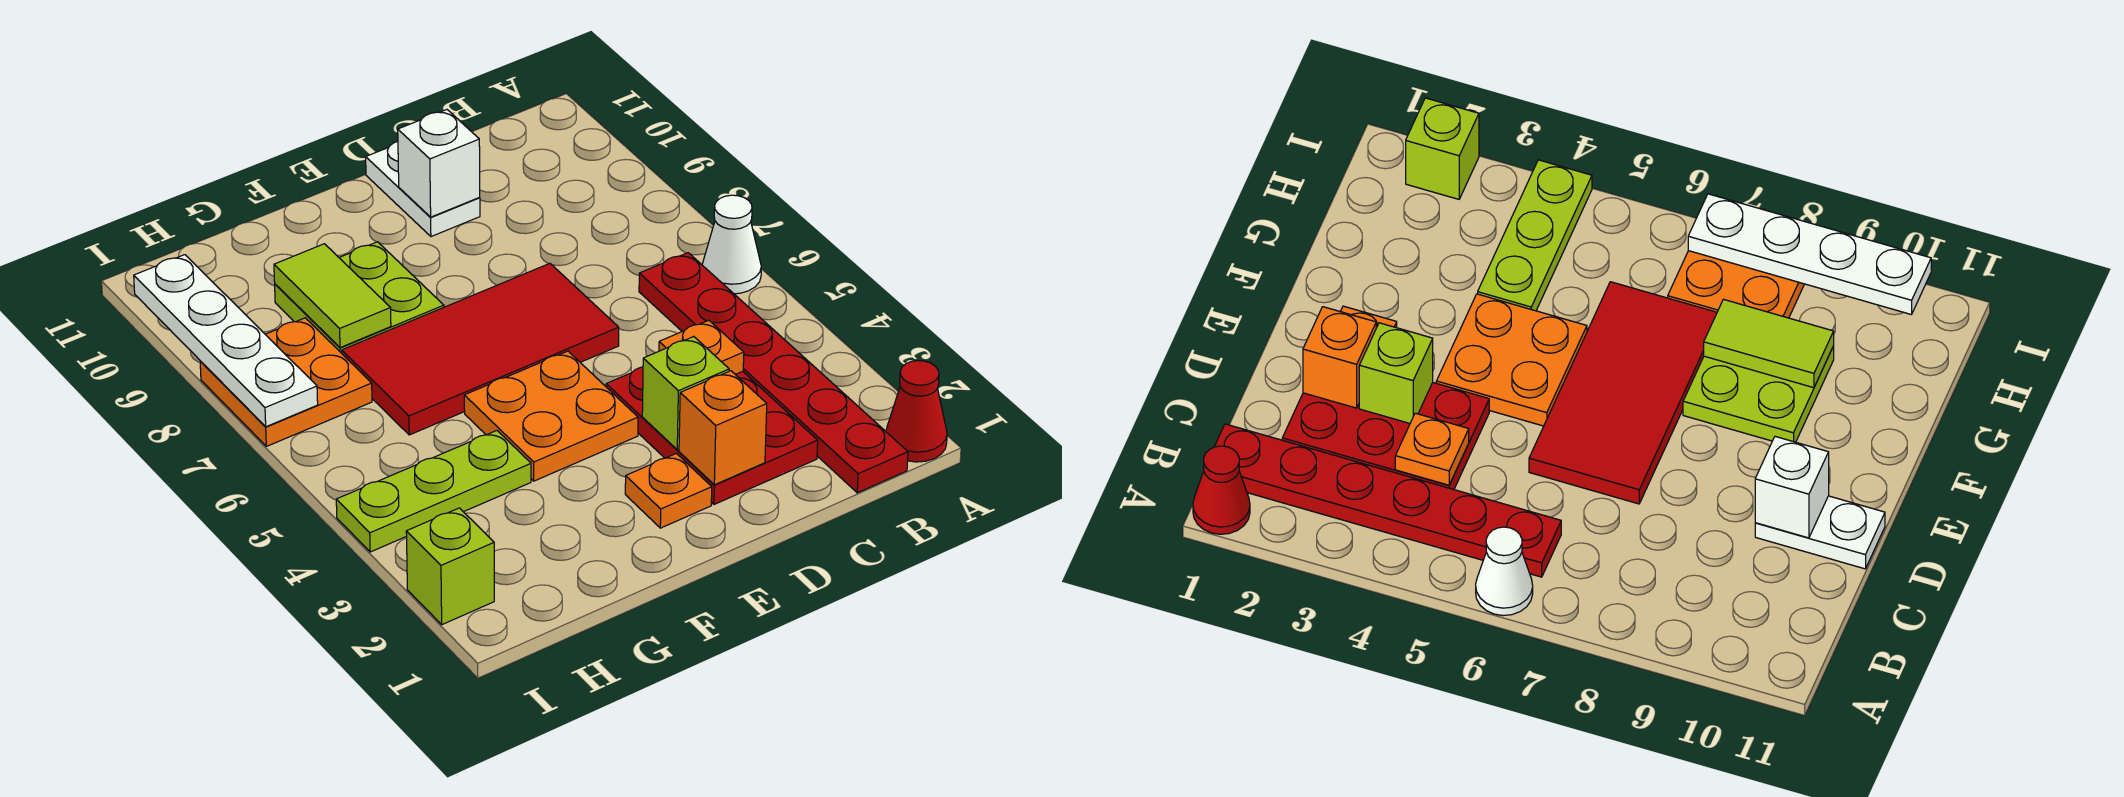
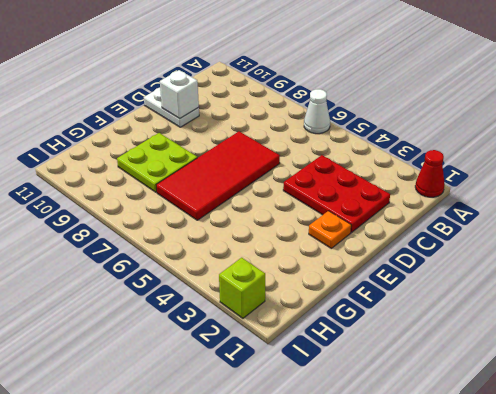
none -> red plate B1:B6 level 1
none -> orange plate E4:F5 level 1
none -> lime plate G4:I4 level 1

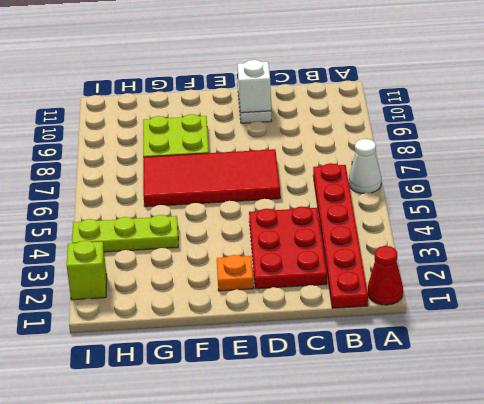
none -> orange plate E4:F5 level 1
none -> orange plate H7:I8 level 1
none -> orange plate C4 level 2

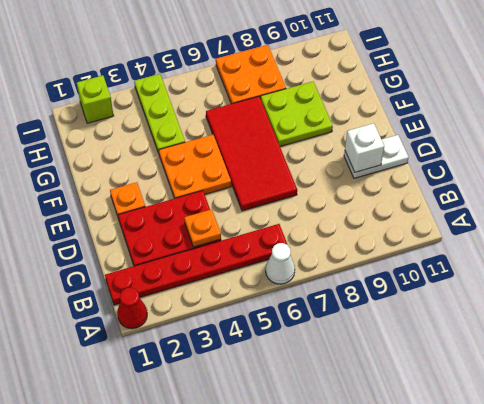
none -> orange brick D2 level 2
none -> lime brick D3 level 2
none -> lime tile G8:G9 level 2

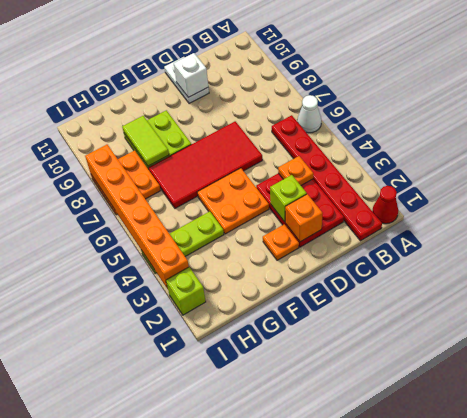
orange brick I3:I8 level 2 -> white plate I7:I10 level 2

